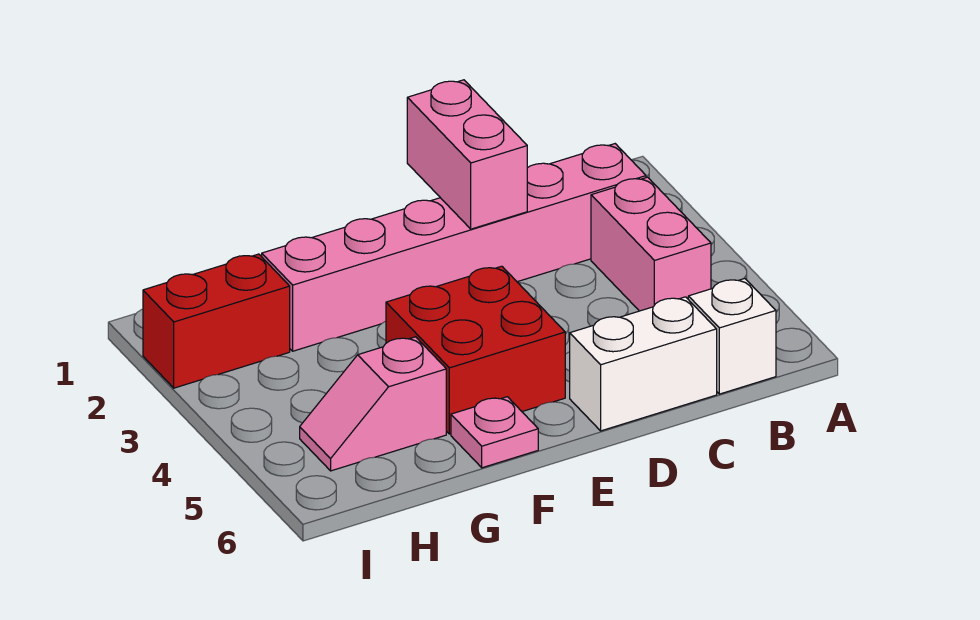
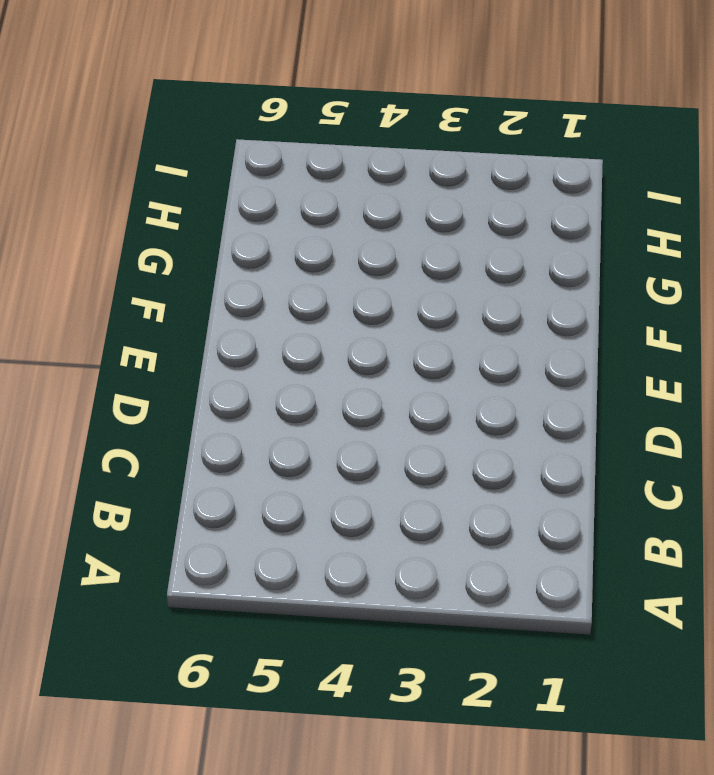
none -> pink brick B2:G2 level 1
none -> pink brick B3:B4 level 1

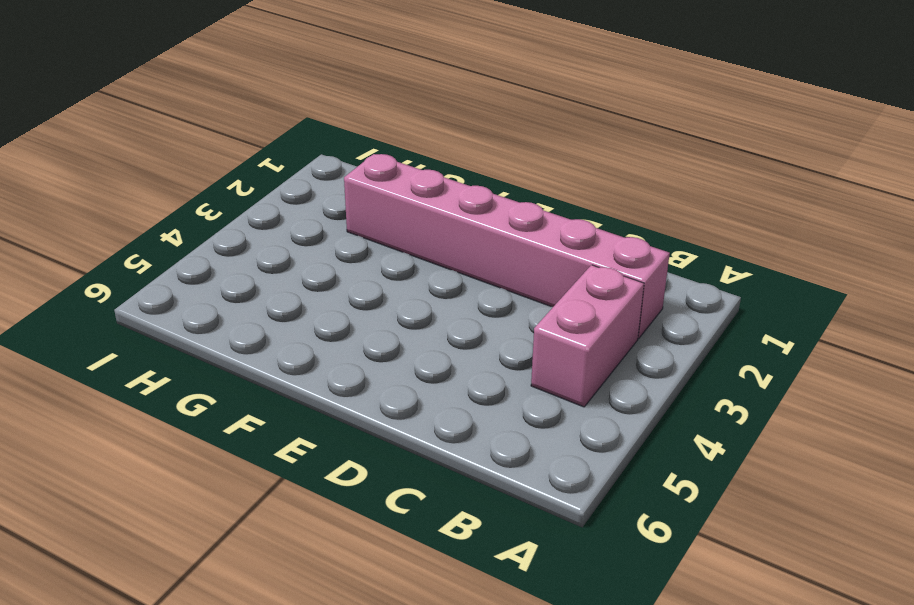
none -> white brick B6 level 1
none -> white brick C6:D6 level 1

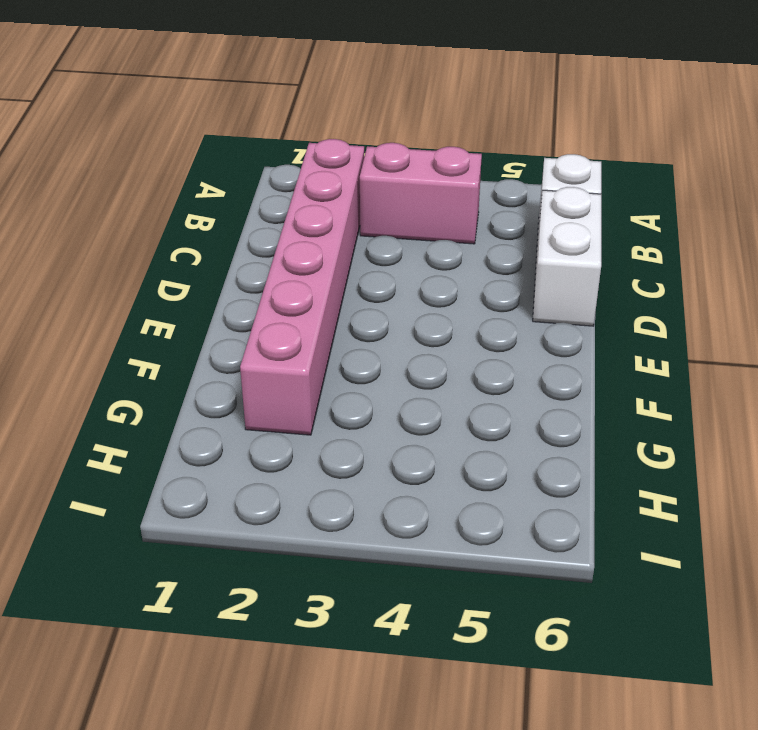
none -> red brick E4:F5 level 1
none -> pink plate F6 level 1

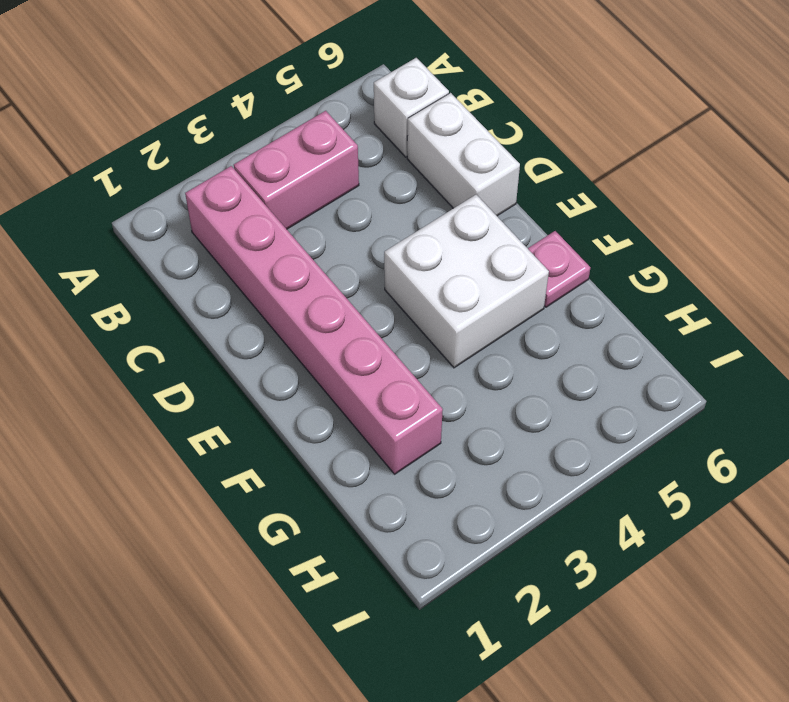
white brick E4:F5 level 1 -> red brick E4:F5 level 1
none -> pink slope G5:H5 level 1 top G
none -> red brick H2:I2 level 1

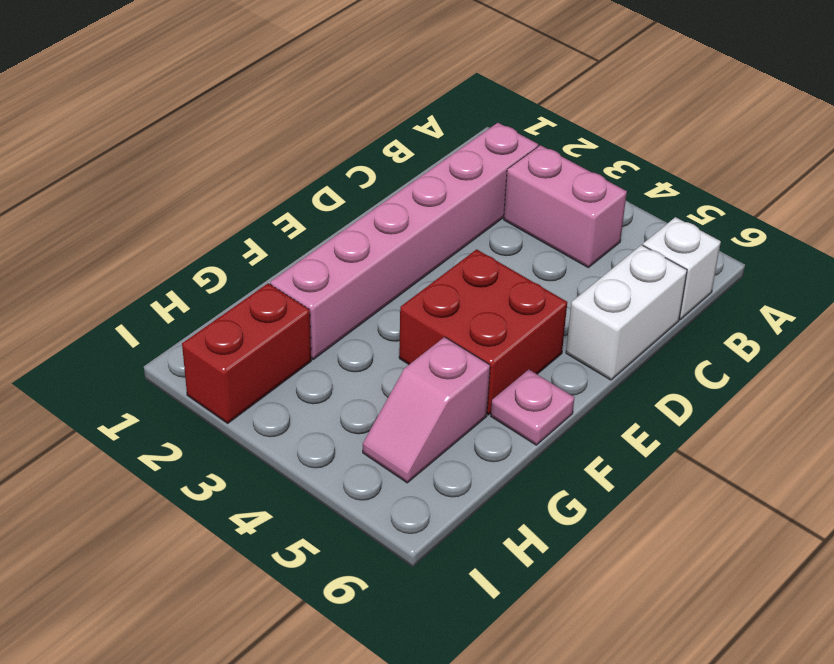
none -> pink brick D1:D2 level 2

